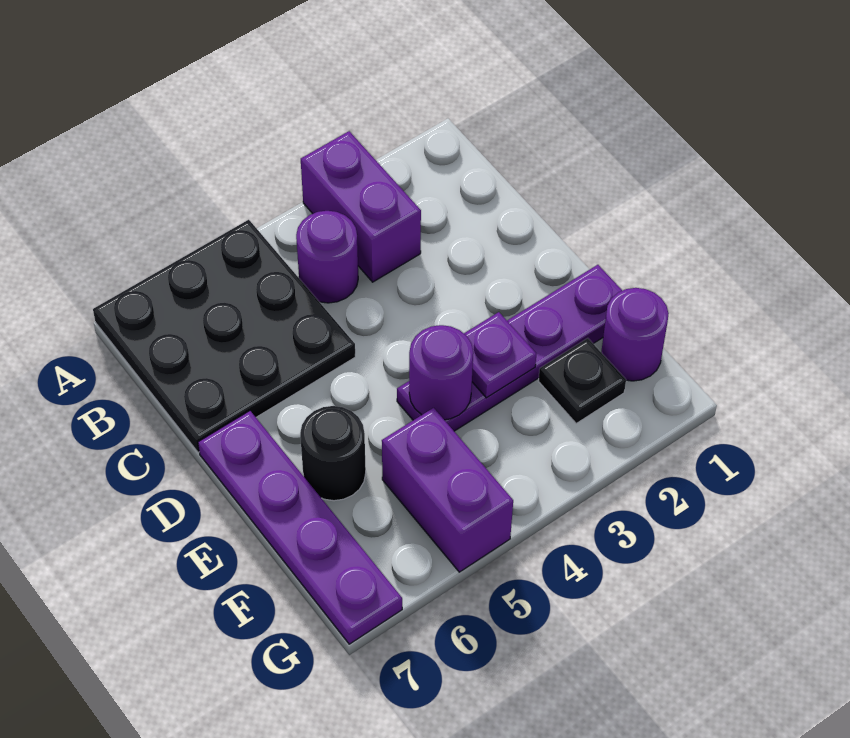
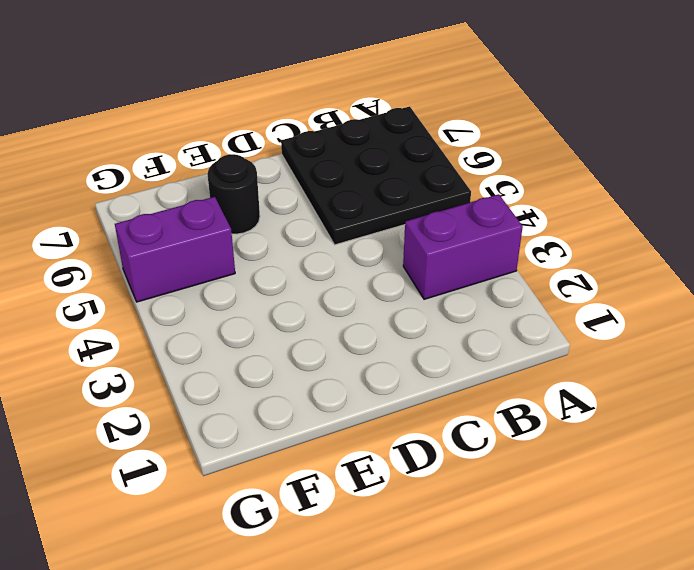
none -> purple round brick B4 level 1
none -> purple plate D7:G7 level 1

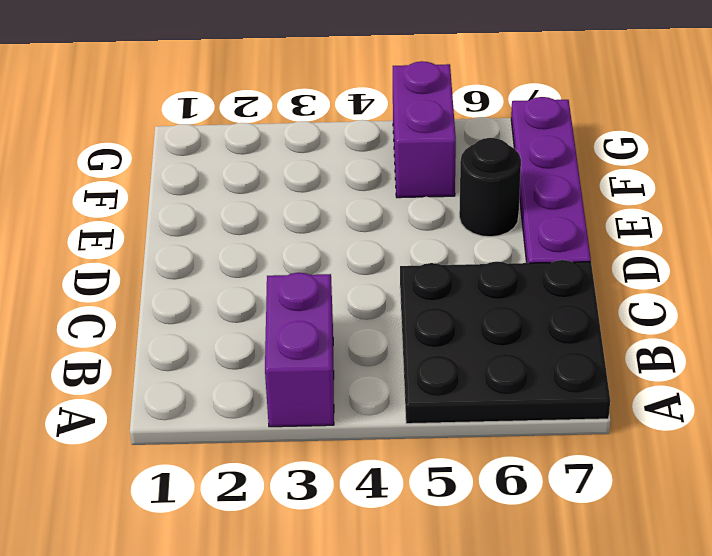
none -> purple round brick B4 level 1
none -> purple plate E1:E4 level 1

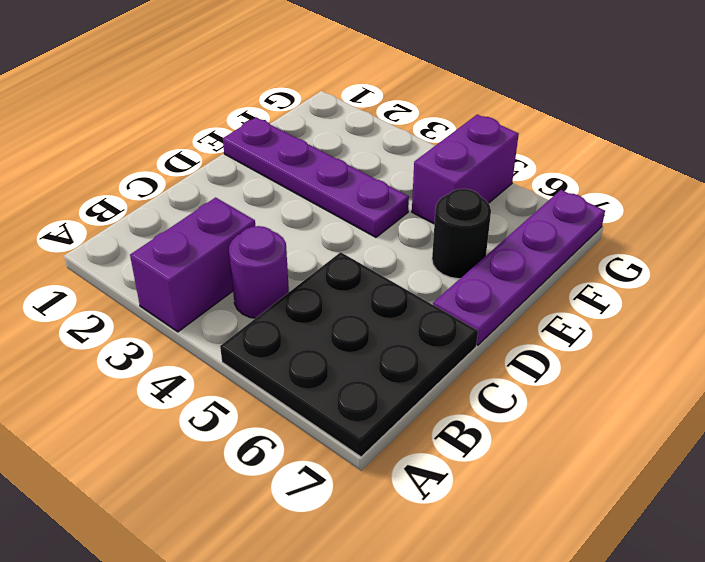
none -> purple round brick F1 level 1
none -> black plate F2 level 1

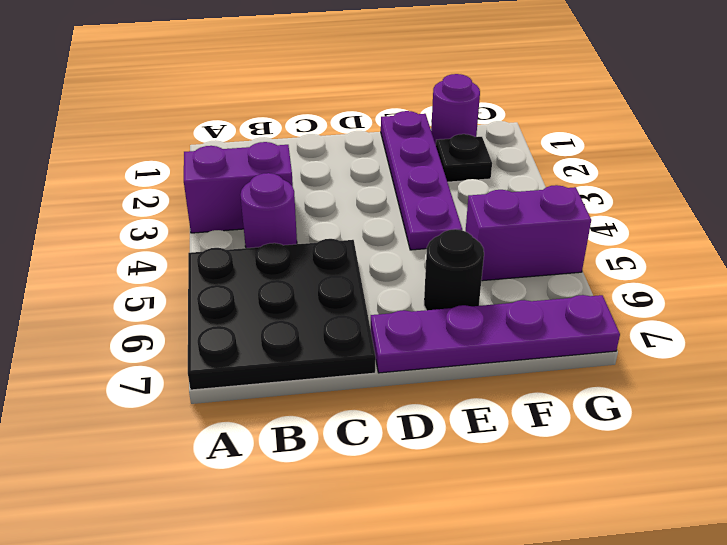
none -> purple plate E3 level 2
none -> purple round brick E4 level 2

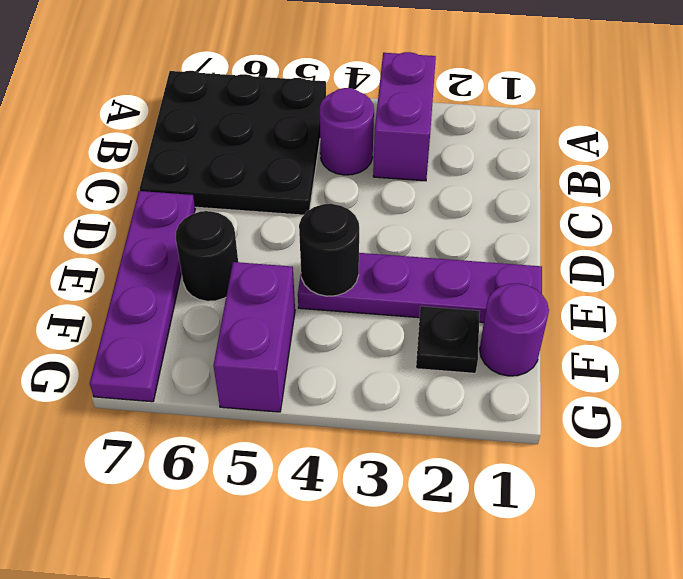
black round brick E4 level 2 -> purple round brick E4 level 2
none -> purple plate E3 level 2

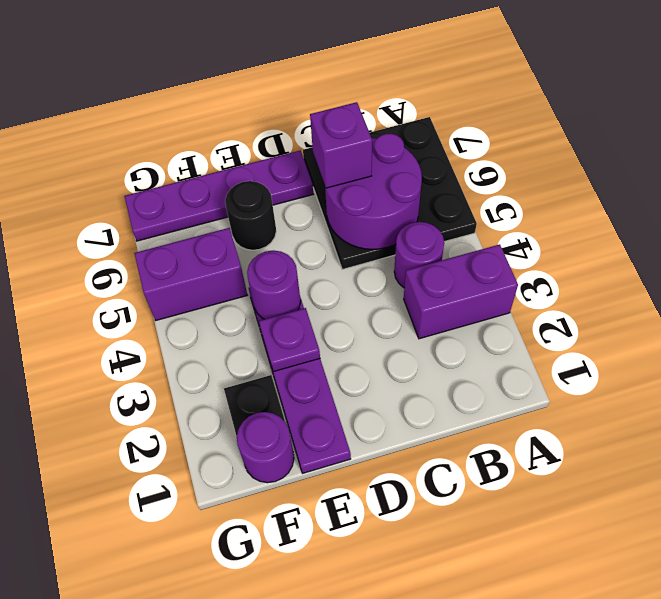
purple round brick B5:C6 level 2 -> none
purple brick C6 level 3 -> none

